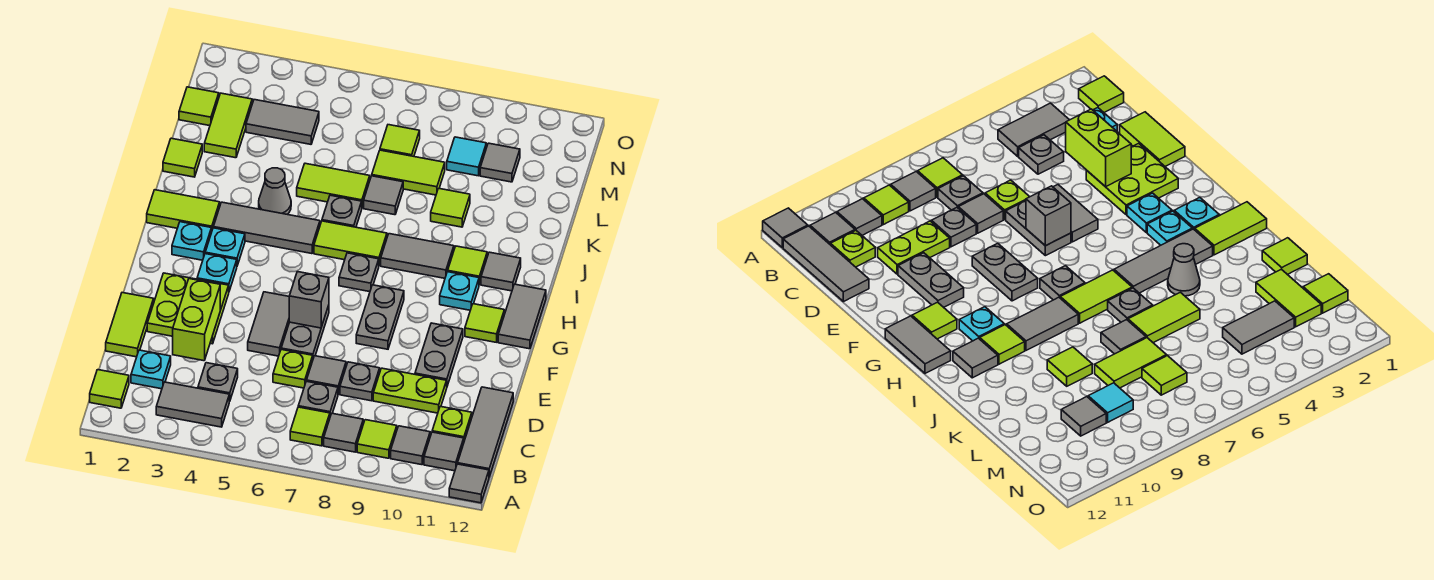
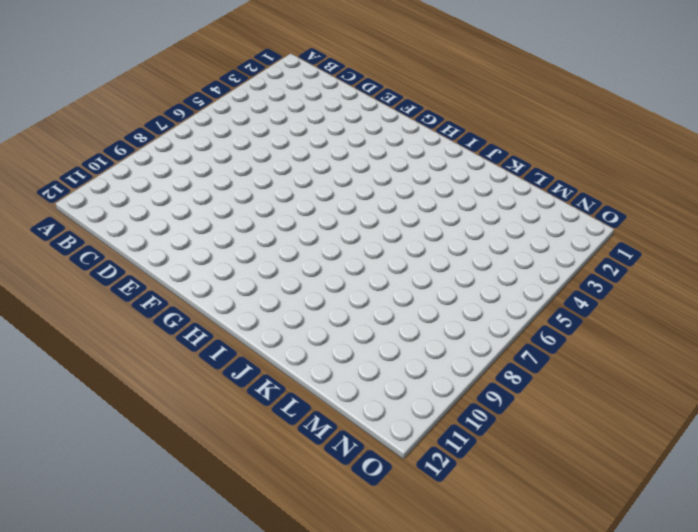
none -> grey tile A12 level 1
none -> lime tile B1 level 1
none -> grey tile B3:B4 level 1
none -> lime tile B7 level 1

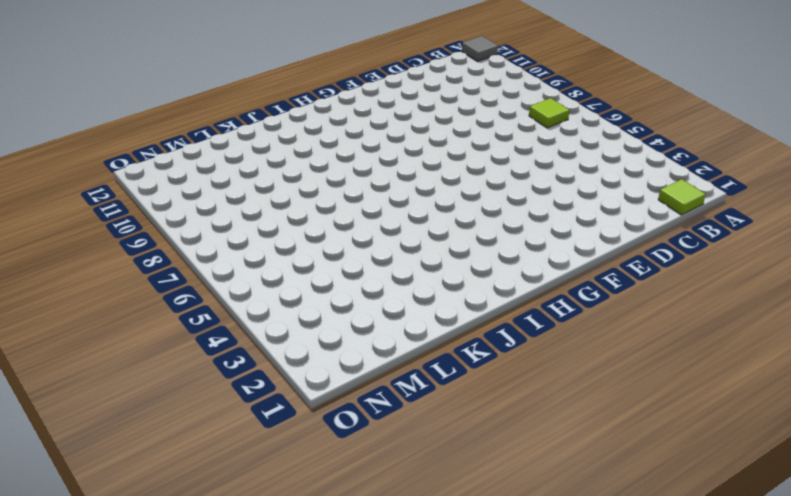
none -> grey tile B3:B4 level 1
none -> grey tile B8 level 1
none -> lime tile B9 level 1
none -> grey tile B10 level 1

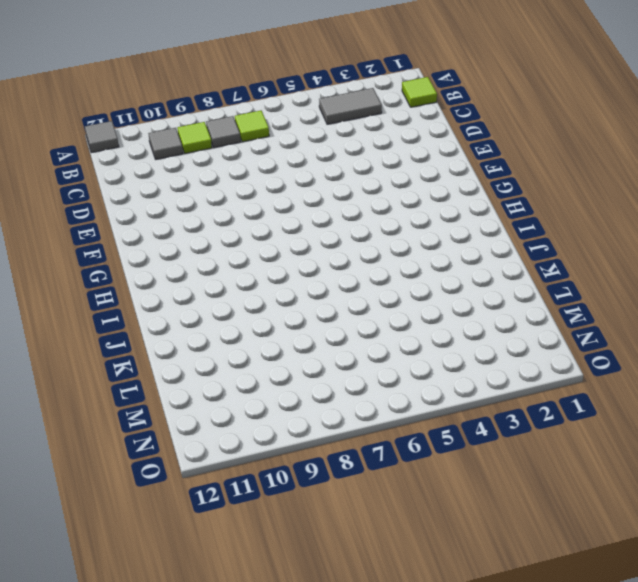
none -> grey tile B11 level 1
none -> grey tile B12:D12 level 1
none -> cyan plate C2 level 1
none -> grey plate C4 level 1

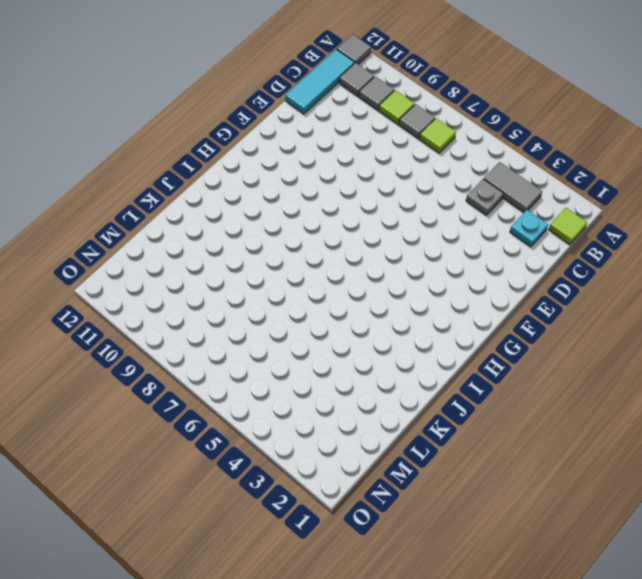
cyan tile B12:D12 level 1 -> grey tile B12:D12 level 1
none -> grey plate C7 level 1
none -> lime plate C11 level 1
none -> lime tile D1:E1 level 1
none -> lime plate D6 level 1

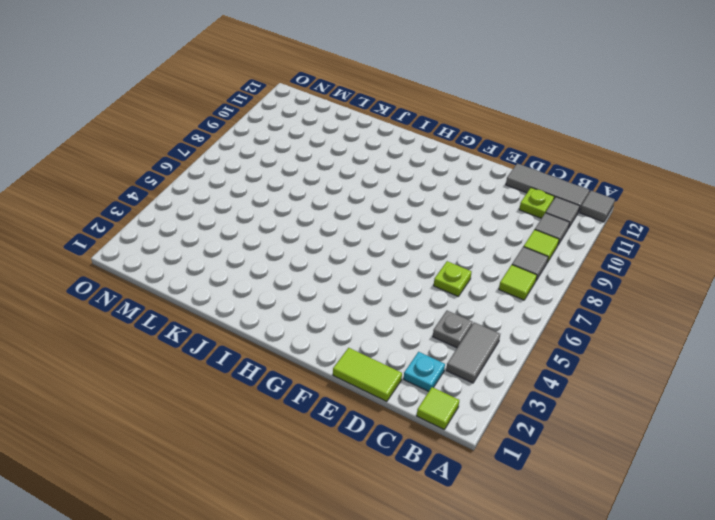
none -> grey plate C7 level 1
none -> grey tile D7 level 1
none -> grey plate D8 level 1
none -> lime plate D9:D10 level 1

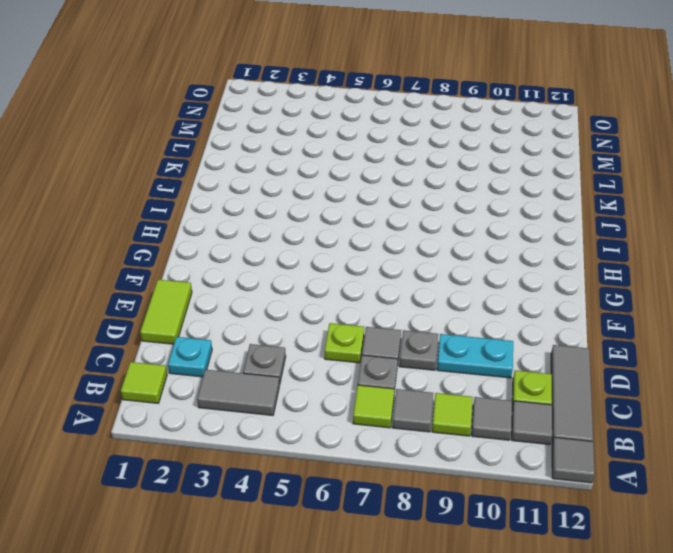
cyan plate D9:D10 level 1 -> lime plate D9:D10 level 1
none -> lime plate E2:F3 level 1
none -> grey tile E5:F5 level 1
none -> grey plate E6:F6 level 1
none -> grey plate E10:F10 level 1

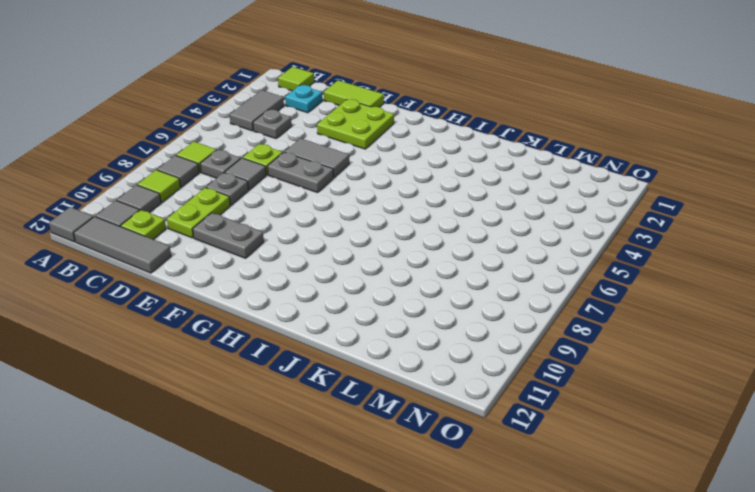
none -> grey plate F8:G8 level 1
none -> cyan plate G3 level 1
none -> lime tile G11 level 1
none -> grey tile G12:H12 level 1

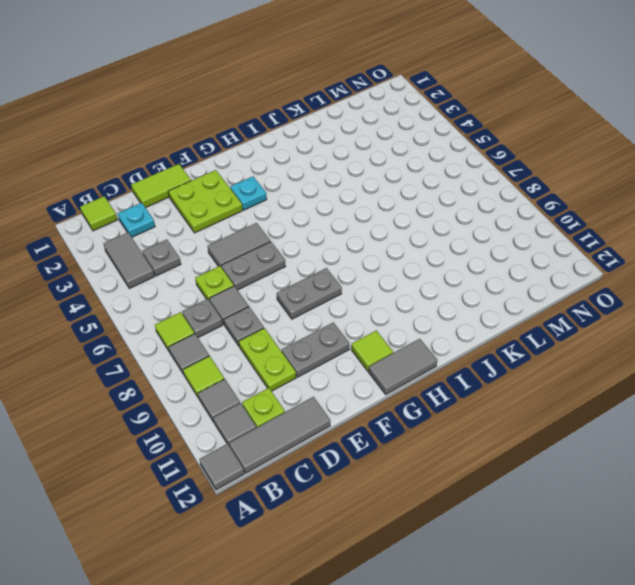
none -> cyan plate H2 level 1
none -> cyan plate H3 level 1
none -> grey plate H7 level 1
none -> cyan plate H10 level 1

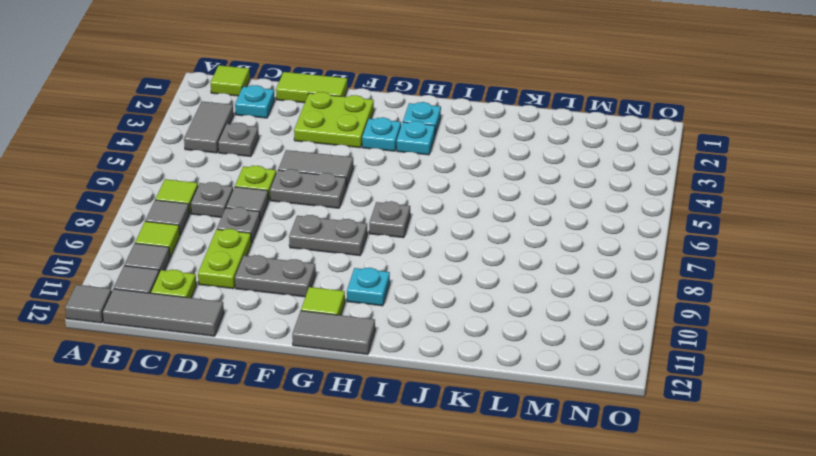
none -> lime tile I1:I2 level 1
none -> grey tile I3:I5 level 1
none -> lime tile I6:I7 level 1
none -> grey tile I8:I9 level 1

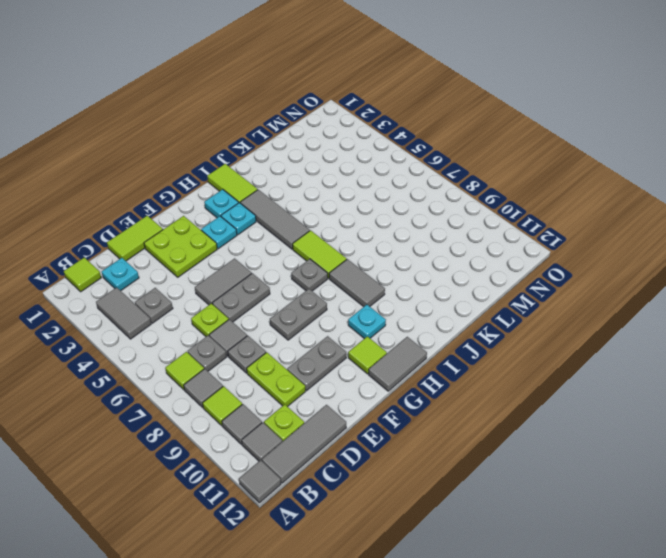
none -> lime tile I10 level 1
none -> grey tile I11 level 1
none -> grey cone J4 level 1
none -> grey plate J6 level 1

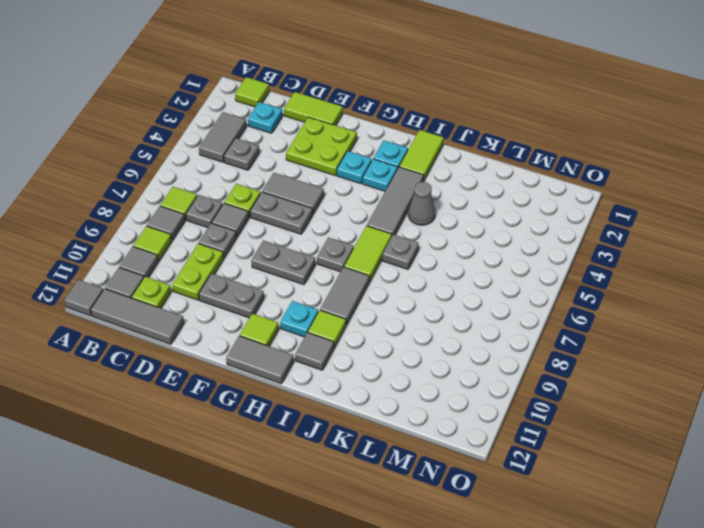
none -> lime tile K1 level 1
none -> lime tile K5:K6 level 1
none -> grey tile K7 level 1
none -> lime tile K9 level 1

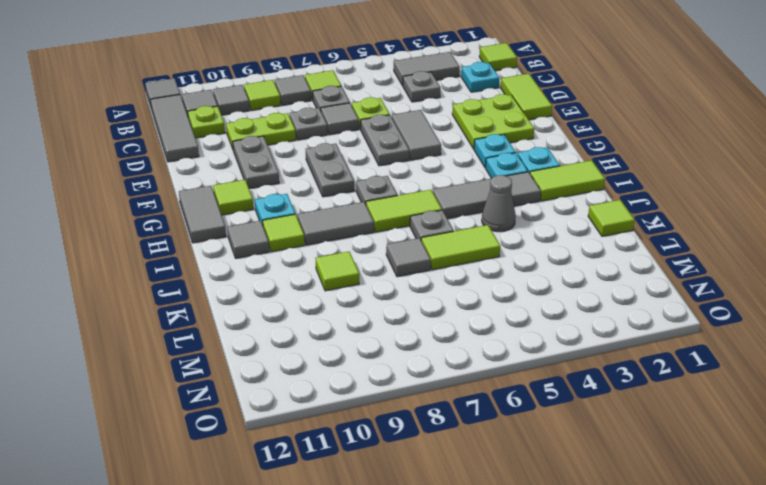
none -> lime tile L2:M2 level 1
none -> lime tile L7:L8 level 1
none -> lime tile M1 level 1
none -> grey tile M3:M4 level 1

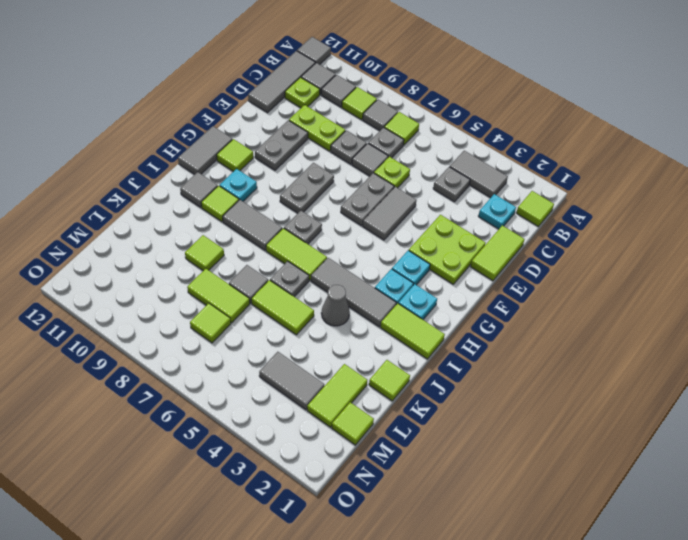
none -> cyan tile M9 level 1
none -> grey tile M10 level 1
none -> lime brick D3:E3 level 2
none -> grey brick F6 level 2

